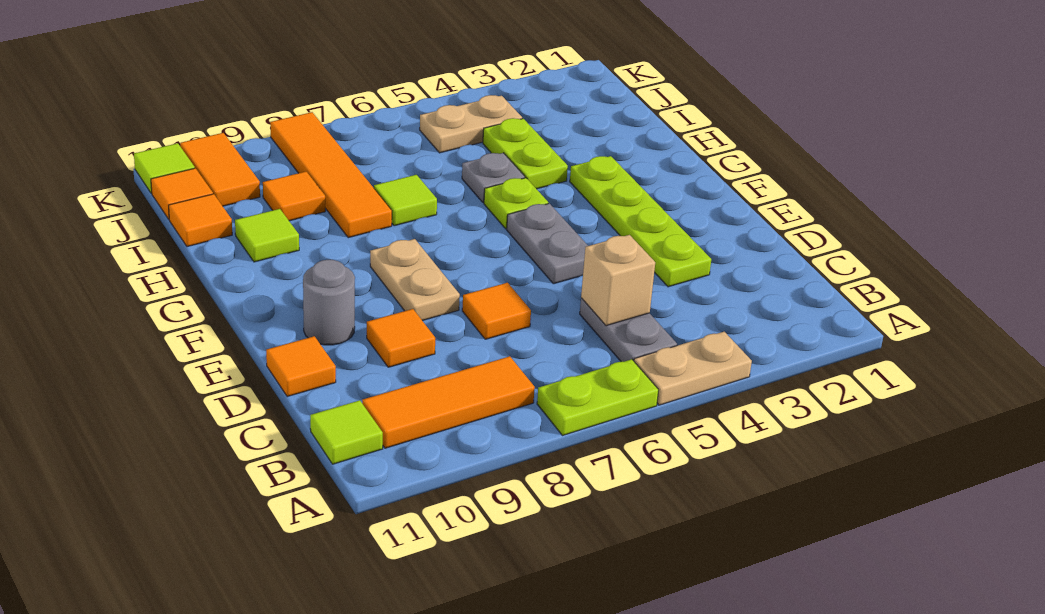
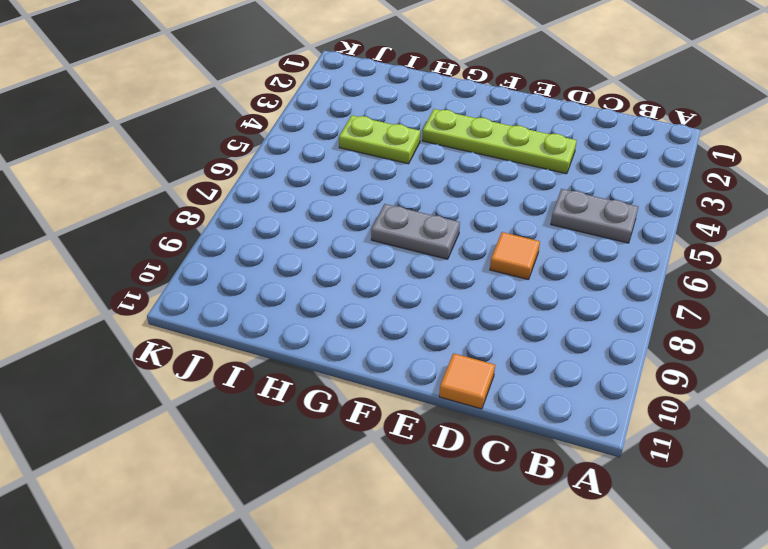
grey plate F7:G7 level 1 -> grey plate E5:F5 level 1
none -> tan plate A4:A5 level 1
none -> lime plate A6:A7 level 1
none -> orange tile B8:B10 level 1

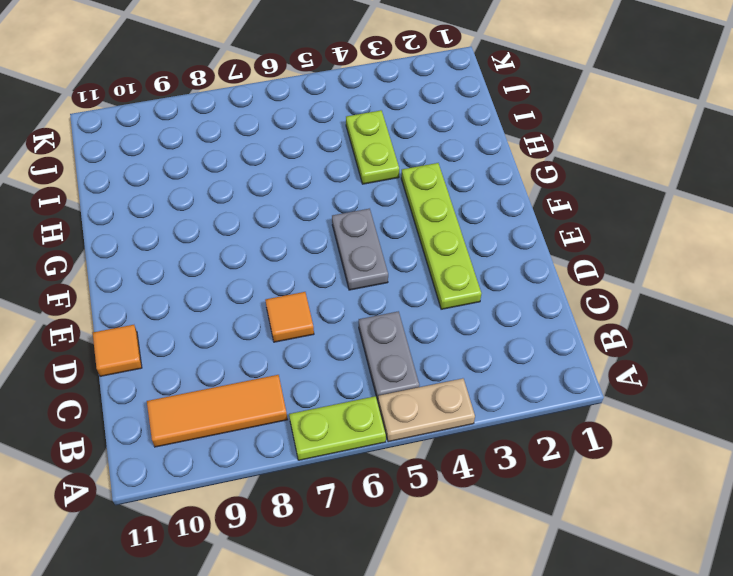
none -> lime tile B11 level 1
none -> orange tile D9 level 1
none -> tan plate E8:F8 level 1

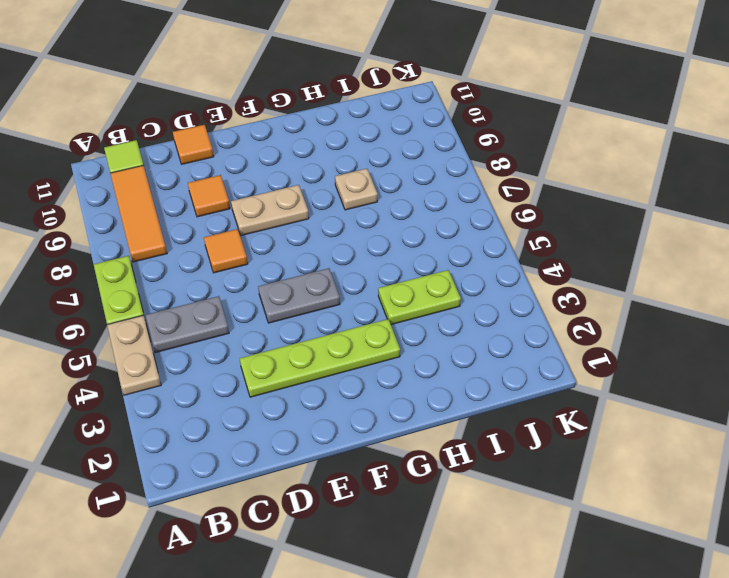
tan plate H8 level 1 -> orange tile H8:K8 level 1
none -> grey round brick E10 level 1
none -> lime plate G5 level 1
none -> grey plate H5 level 1

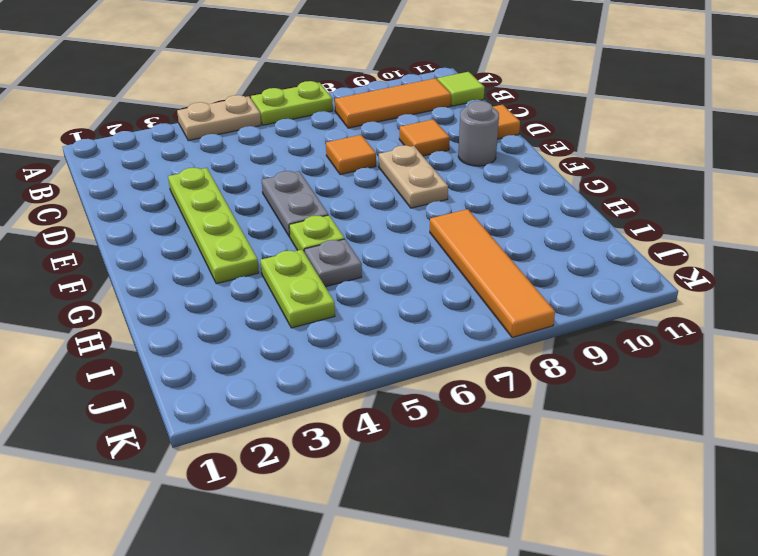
none -> grey plate B5:C5 level 1
none -> lime tile H7 level 1
none -> lime tile H10 level 1

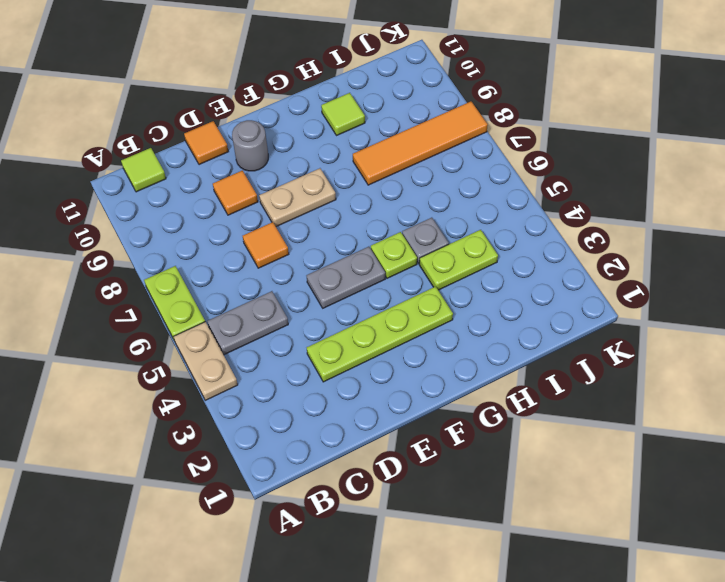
none -> orange tile B8:B10 level 1
none -> lime tile H7 level 1
none -> orange tile I9 level 1

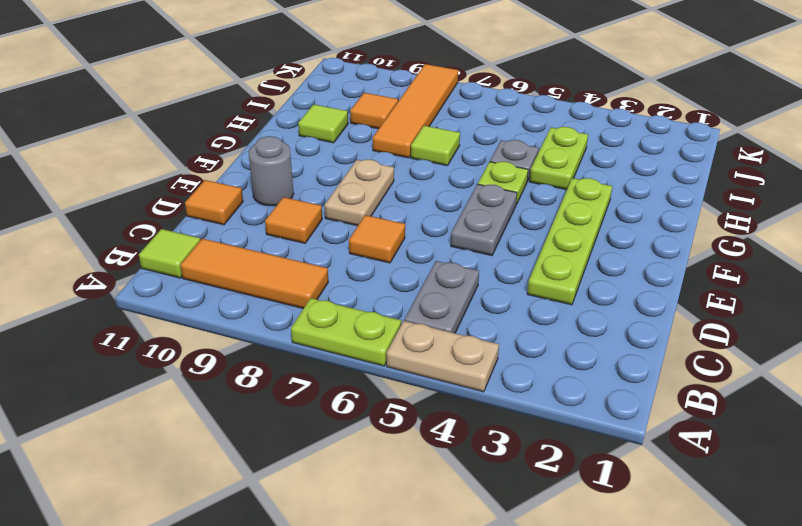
none -> orange tile I11 level 1
none -> tan plate J4:J5 level 1
none -> orange tile J10:K10 level 1

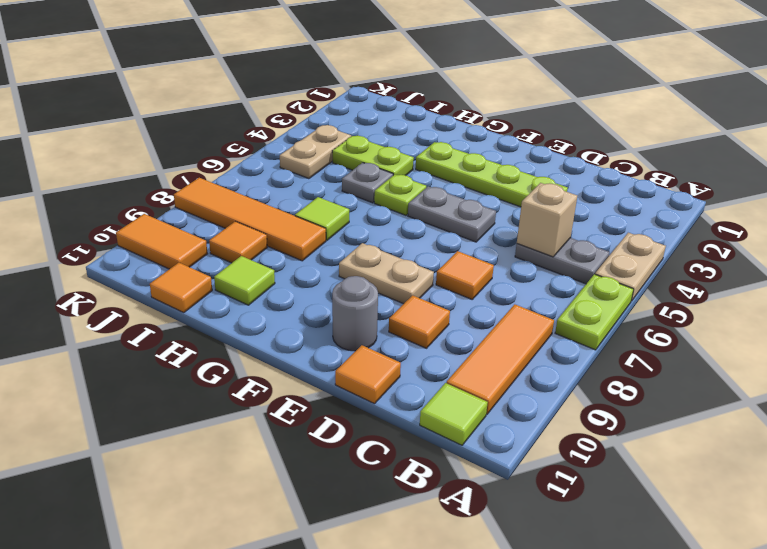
none -> orange tile J11 level 1
none -> lime tile K11 level 1

